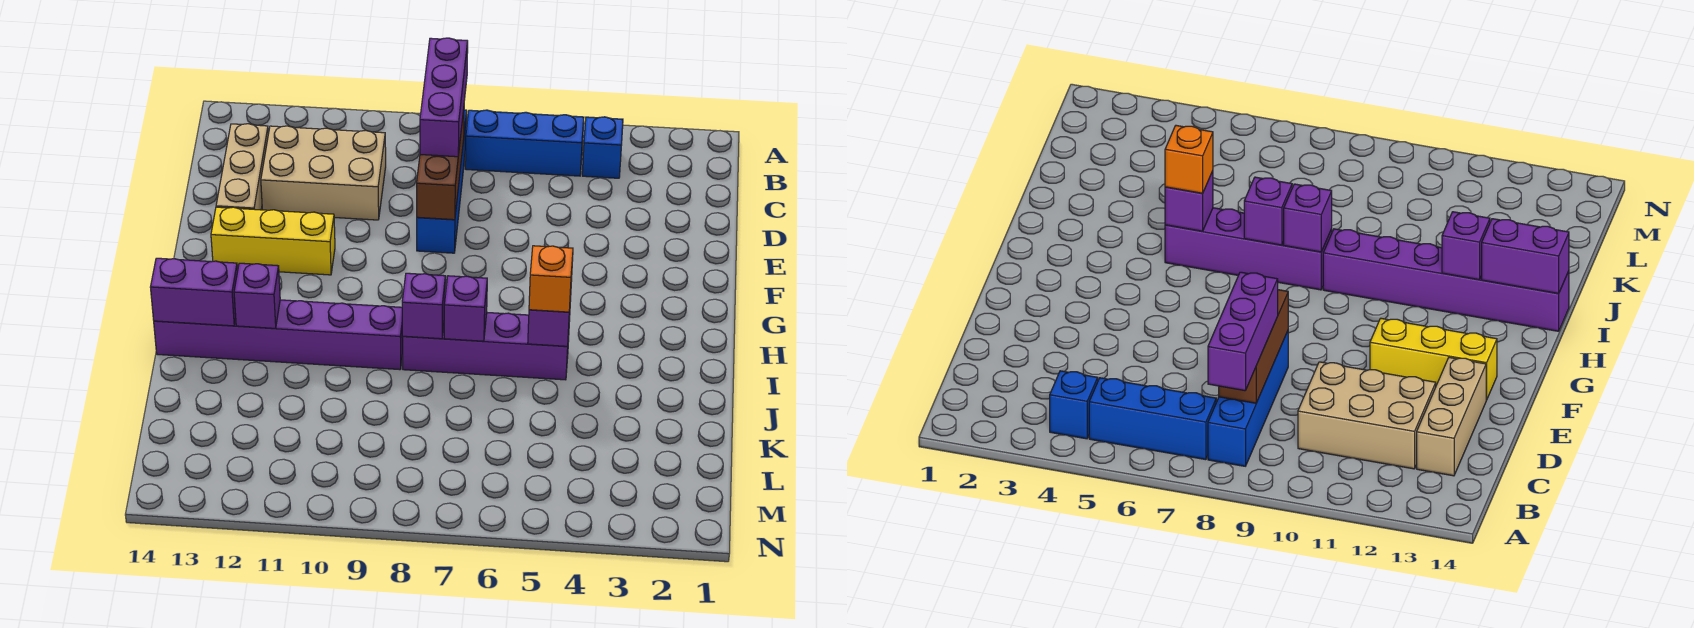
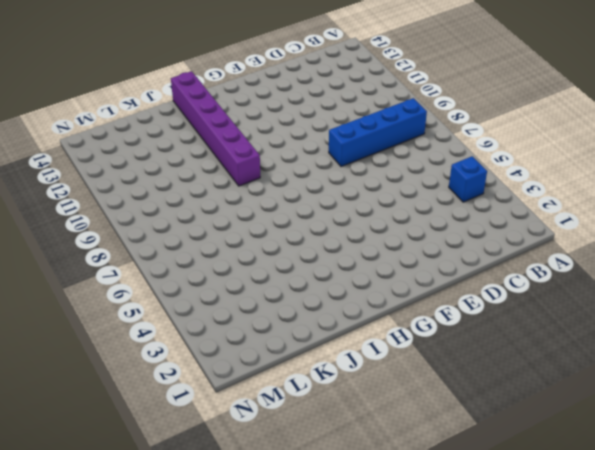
none -> blue brick B5:B7 level 1
none -> tan brick C10:D12 level 1
none -> tan brick C13:E13 level 1

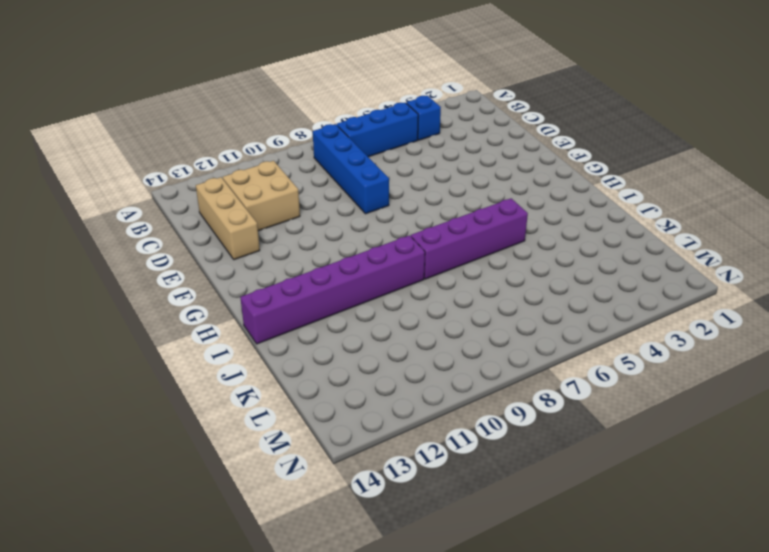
tan brick C11:D12 level 1 -> tan brick C10:D12 level 1
none -> yellow brick F11:F13 level 1
none -> brown brick C8:E8 level 2
none -> purple brick I5 level 2

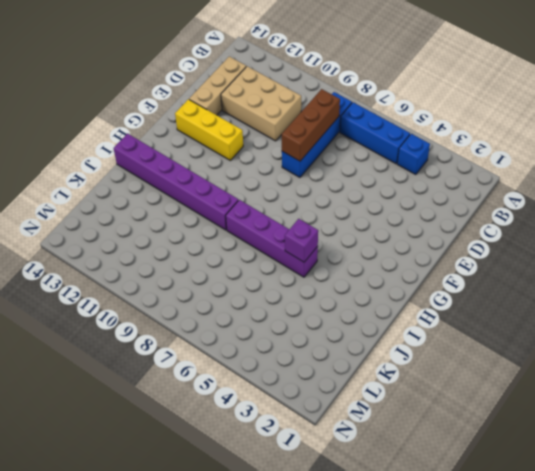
none -> purple brick I7 level 2
none -> purple brick I8 level 2
none -> purple brick I12 level 2

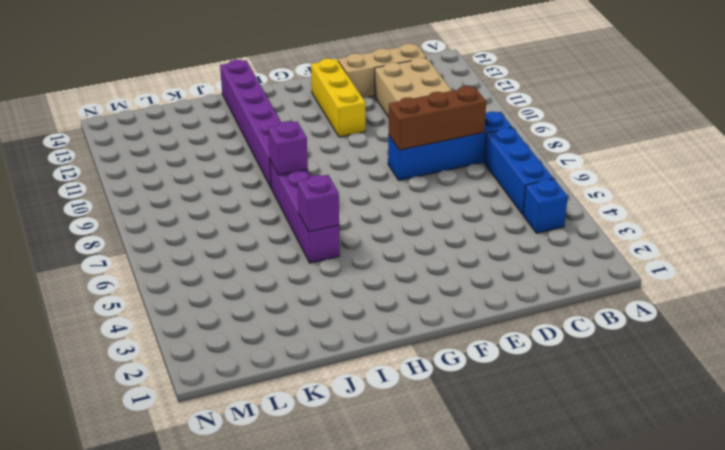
none -> purple brick I7 level 2
none -> purple brick I12 level 2
none -> purple brick I13:I14 level 2

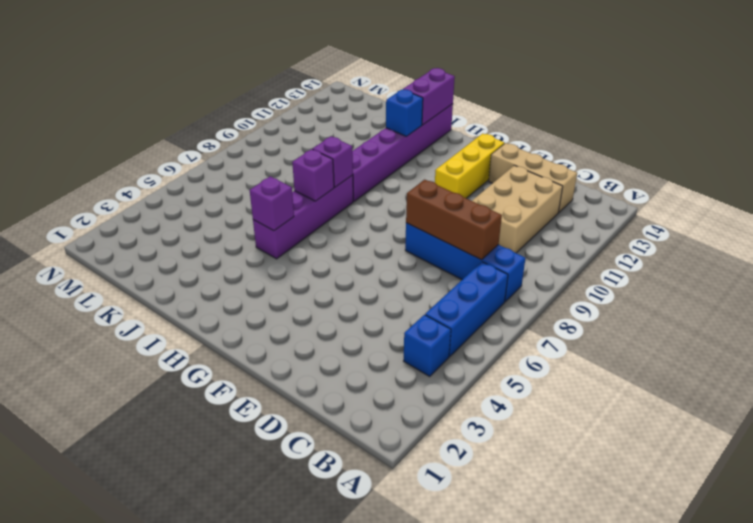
blue brick I12 level 2 -> purple brick I12 level 2
none -> purple brick B8:D8 level 3
none -> orange brick I5 level 3

